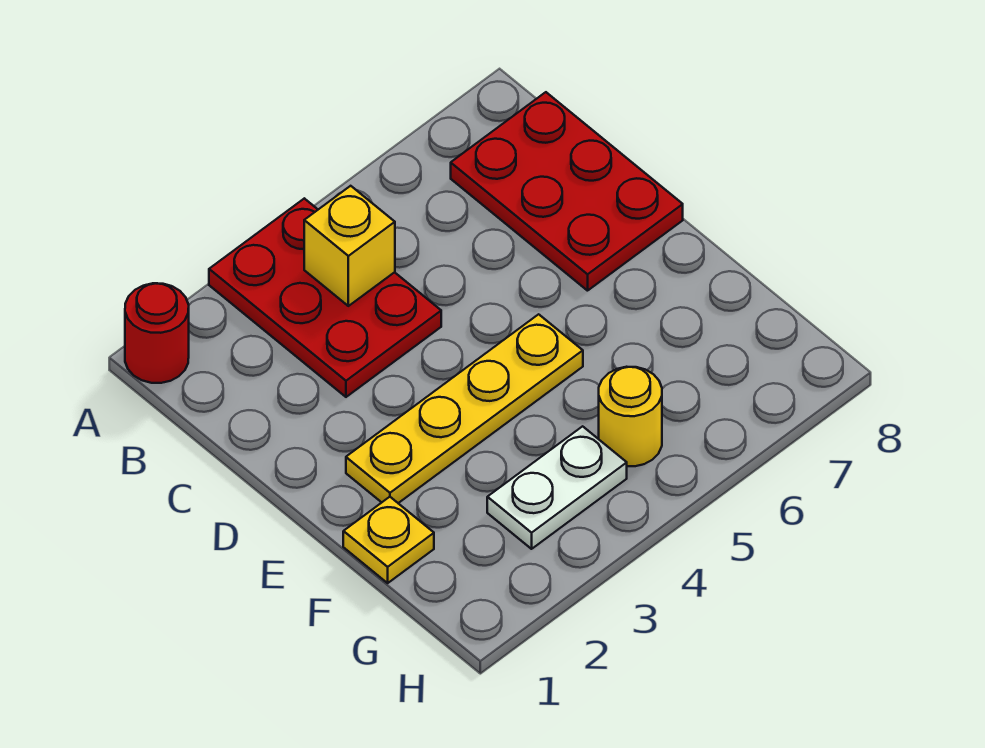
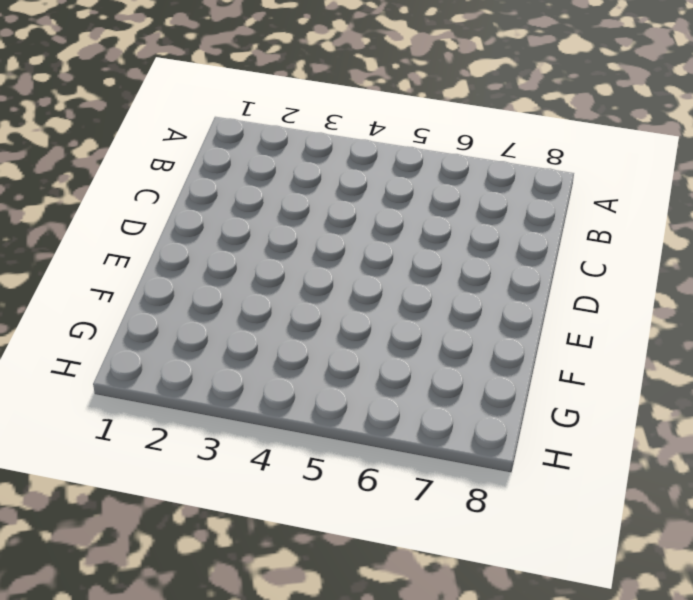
none -> red round brick A1 level 1
none -> red plate A3:C4 level 1

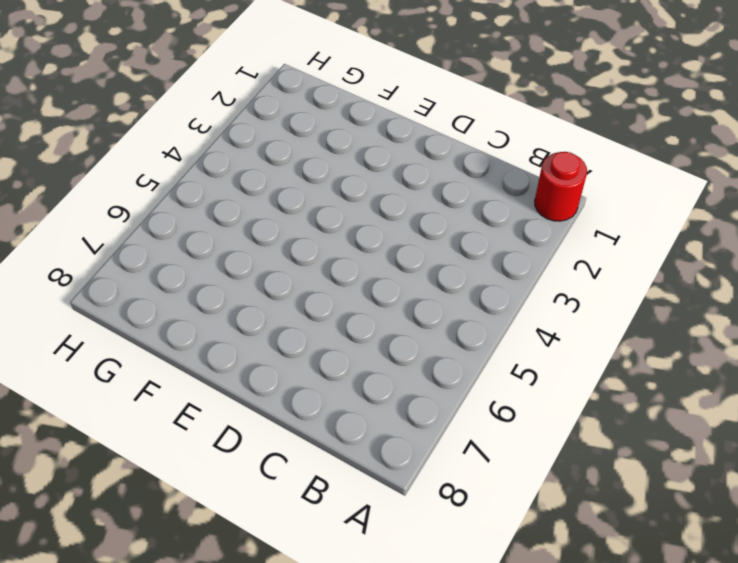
none -> red plate A3:C4 level 1
none -> red plate B7:D8 level 1

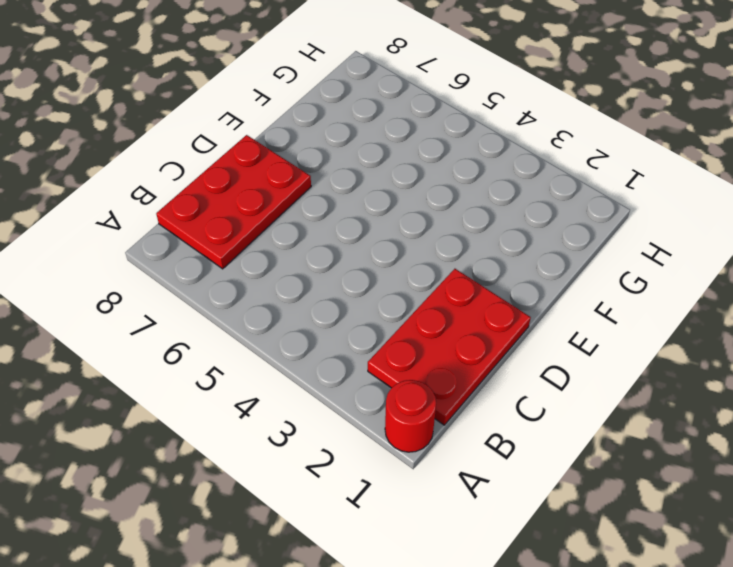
red plate B1:D2 level 1 -> red plate A3:C4 level 1
none -> yellow plate E2:E5 level 1
none -> yellow plate F1 level 1

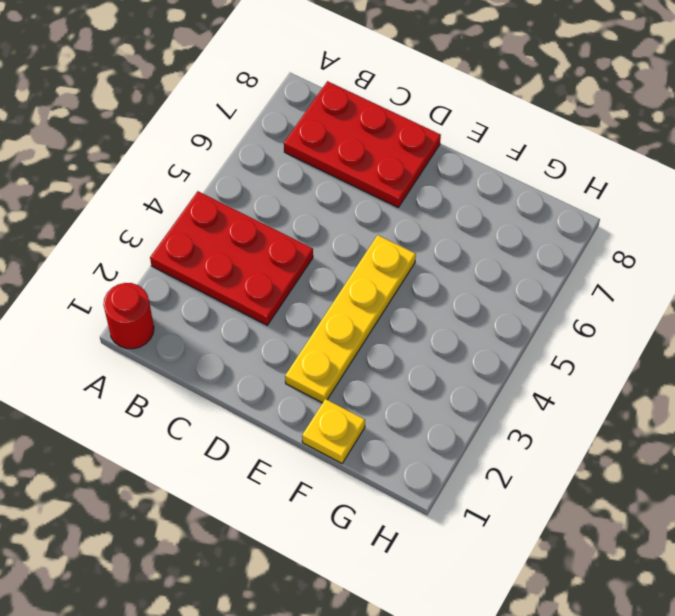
none -> white plate G3:G4 level 1
none -> yellow round brick G5 level 1

